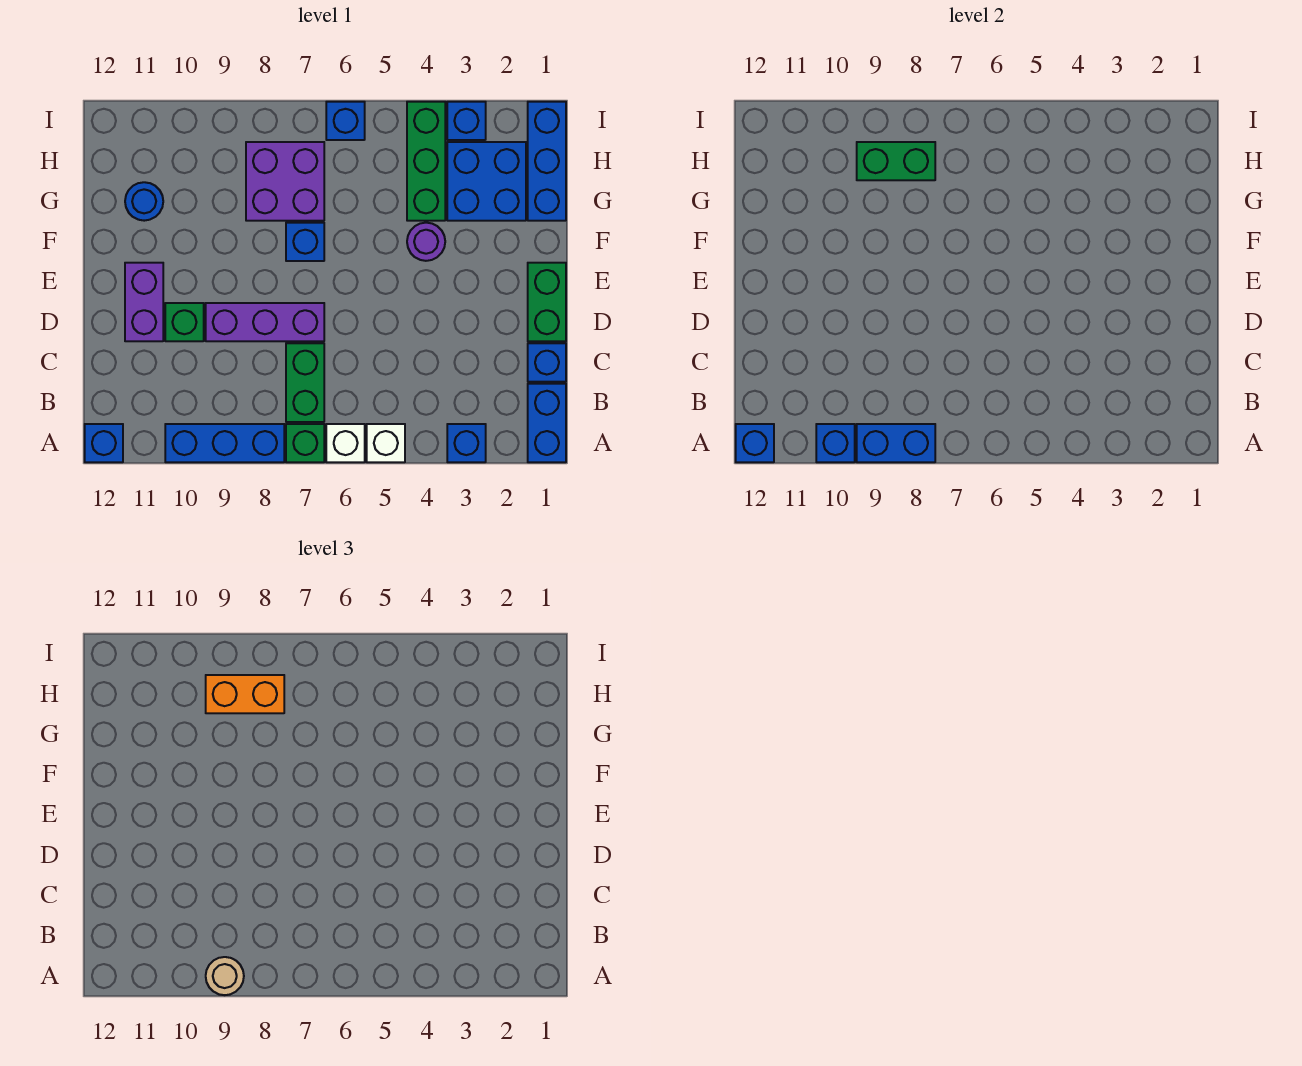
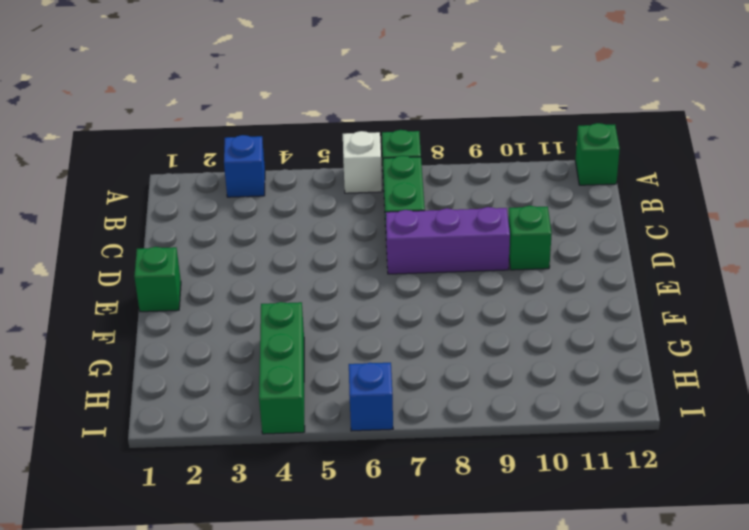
green brick A12 level 1 -> blue brick A12 level 1
green brick E1 level 1 -> green brick D1:E1 level 1
none -> blue brick A1:B1 level 1
none -> white brick A5 level 1
none -> blue brick A8:A10 level 1

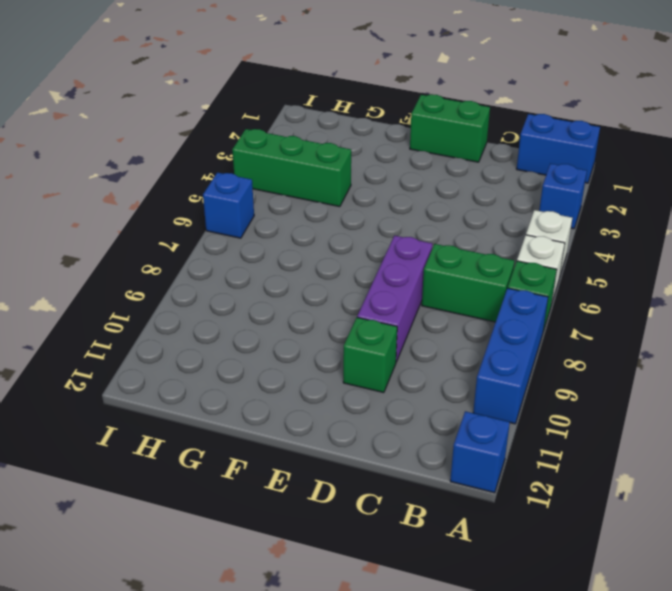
none -> blue brick C1 level 1
none -> purple brick D11:E11 level 1
none -> purple round brick F4 level 1

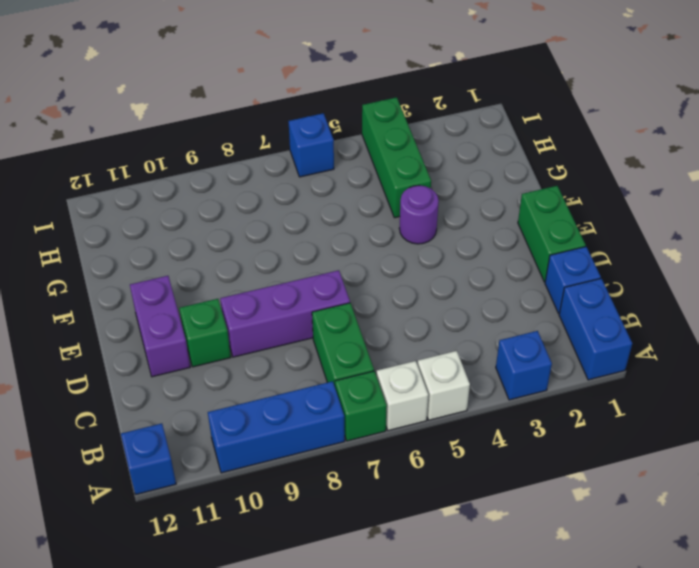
none -> blue brick F7 level 1
none -> blue brick G1:I1 level 1
none -> blue brick G2:H3 level 1

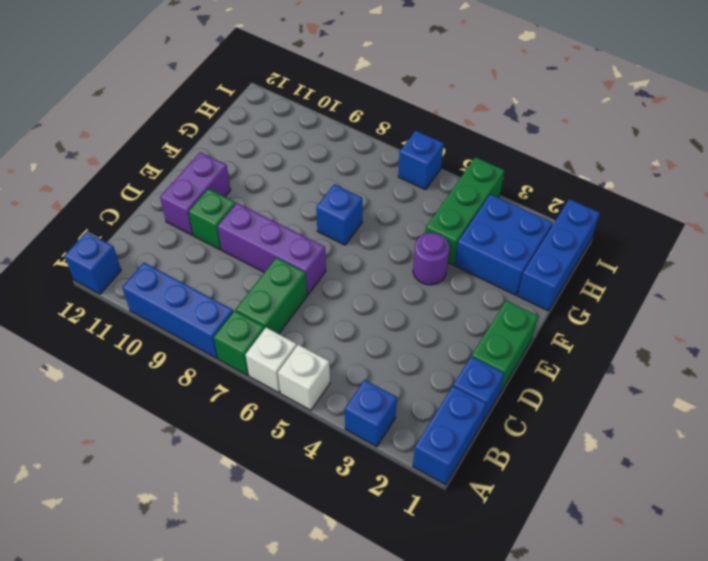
none -> purple brick G7:H8 level 1
none -> blue round brick G11 level 1
none -> blue brick I3 level 1

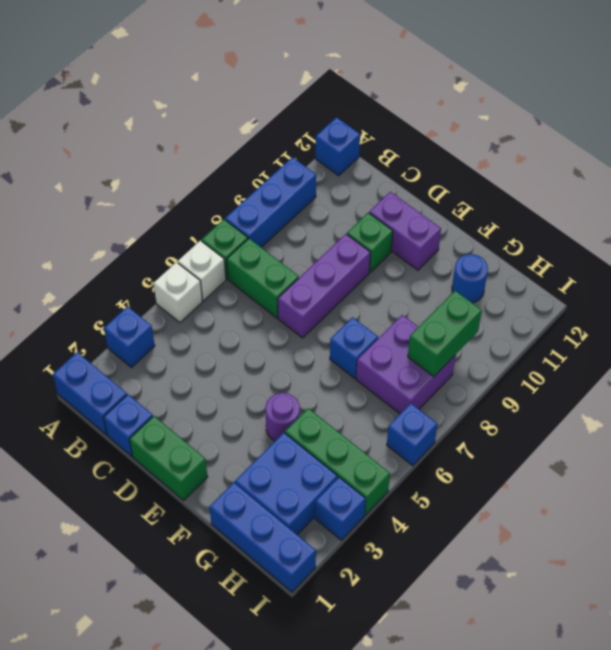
none -> blue brick A8:A9 level 2
none -> blue brick A10 level 2
none -> blue brick A12 level 2

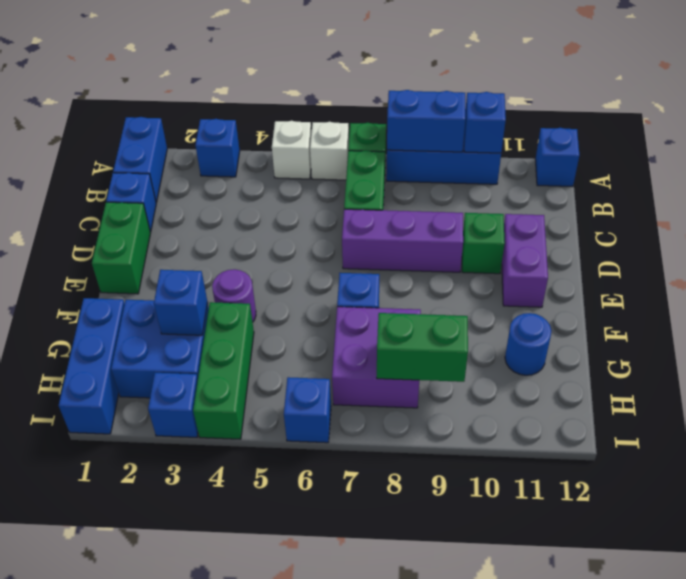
blue brick G3 level 2 -> blue brick A12 level 2
none -> tan round brick A9 level 3
none -> orange brick H8:H9 level 3

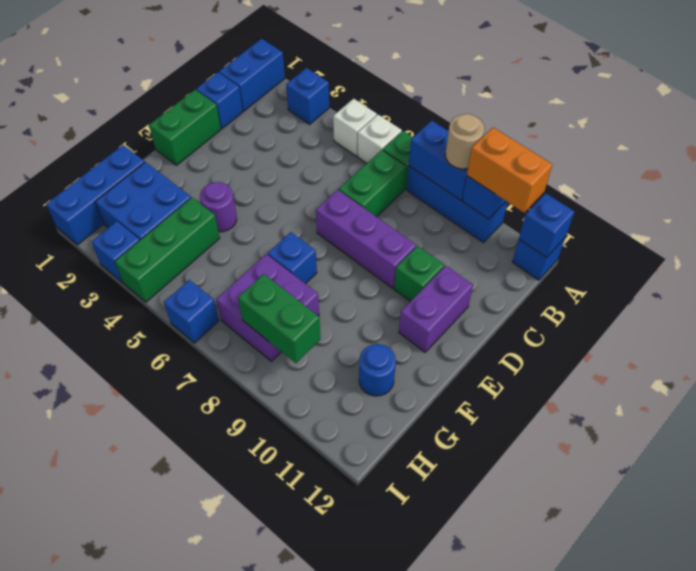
orange brick A10:A11 level 3 -> orange brick H8:H9 level 3

